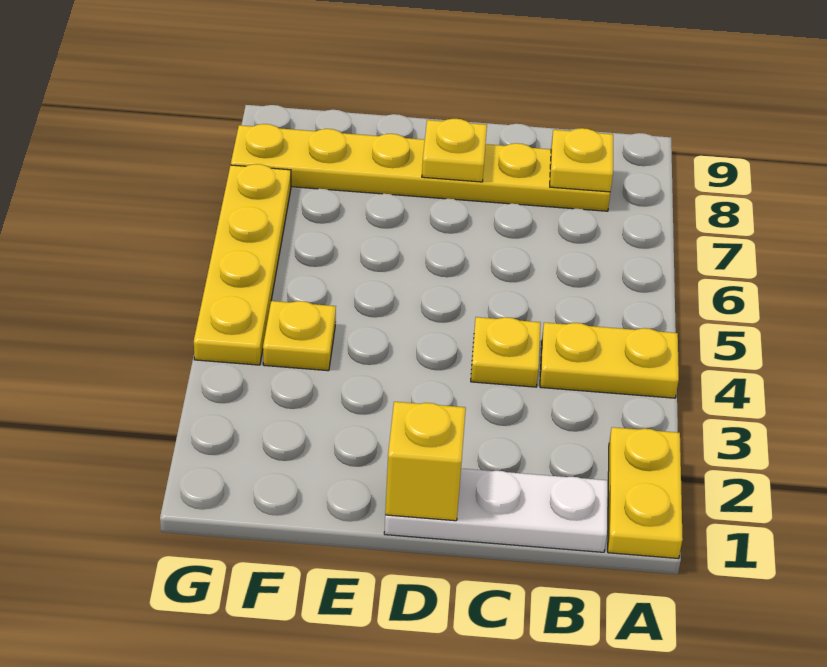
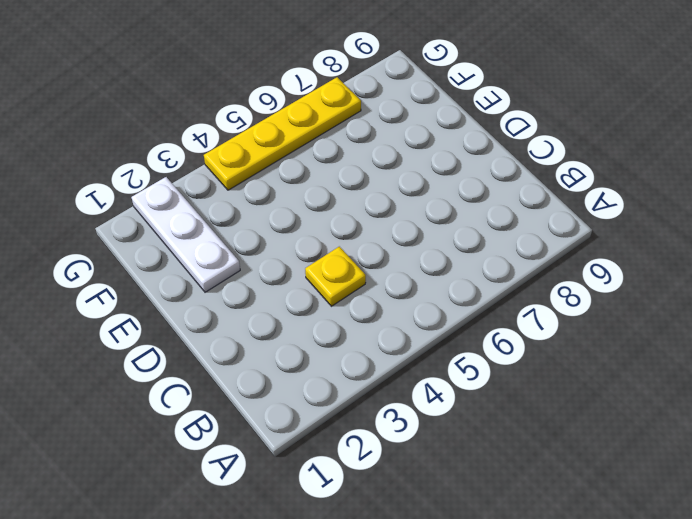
white plate E2:G2 level 1 -> white plate B1:D1 level 1
none -> yellow plate A1:A2 level 1
none -> yellow plate A4:B4 level 1

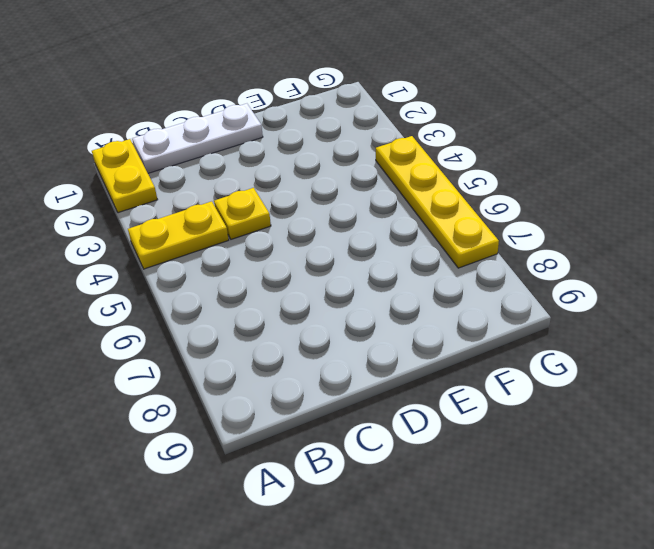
none -> yellow plate B8:G8 level 1
none -> yellow plate F4 level 1

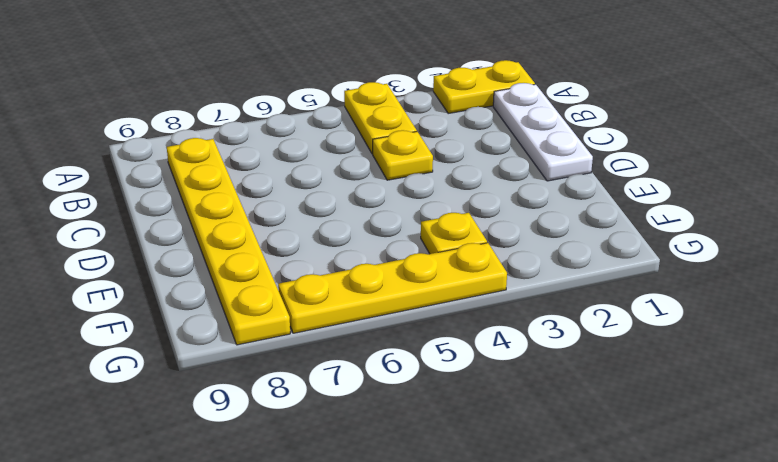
none -> yellow plate B8 level 2
none -> yellow brick D1 level 2

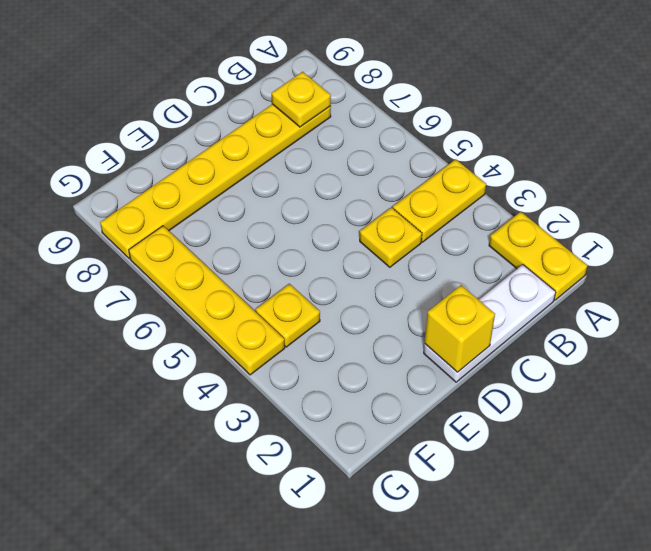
none -> yellow plate D8 level 2

